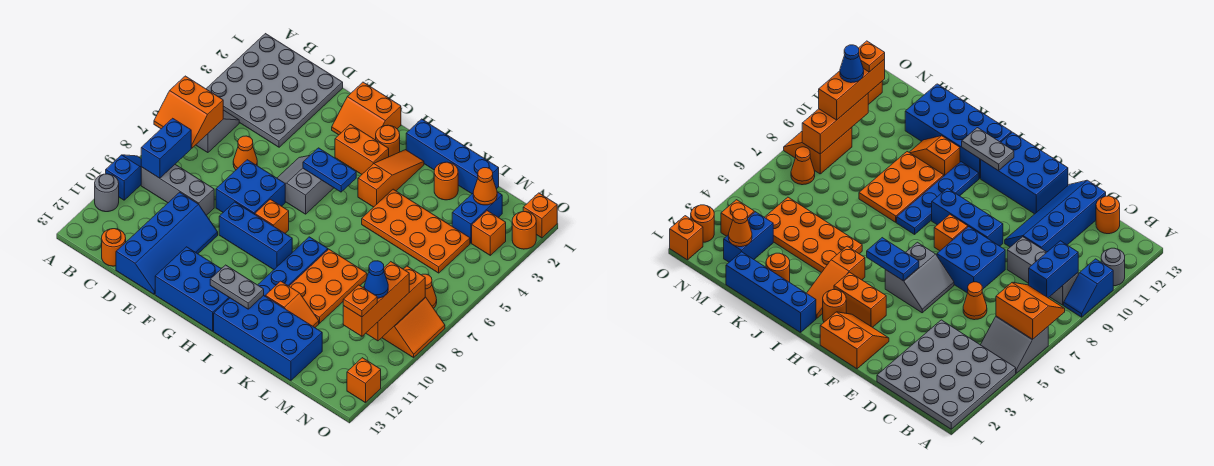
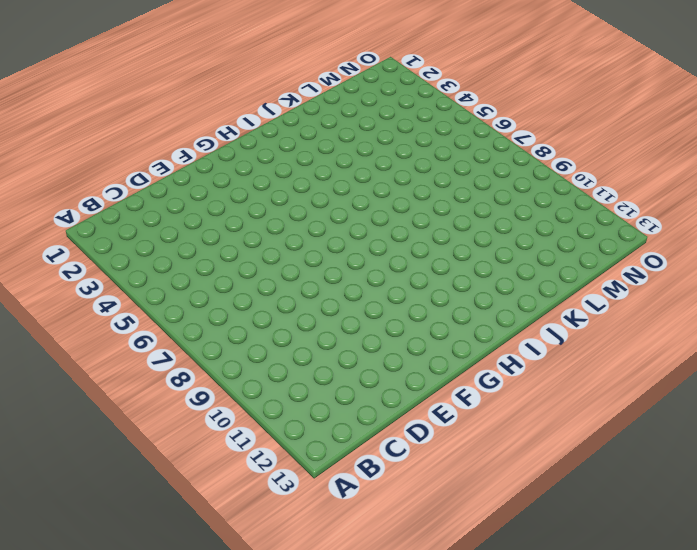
none -> grey plate A1:D4 level 1
none -> grey slope A5:B6 level 1 top 6
none -> blue slope A9:A10 level 1 top 10
none -> grey round brick A11 level 1

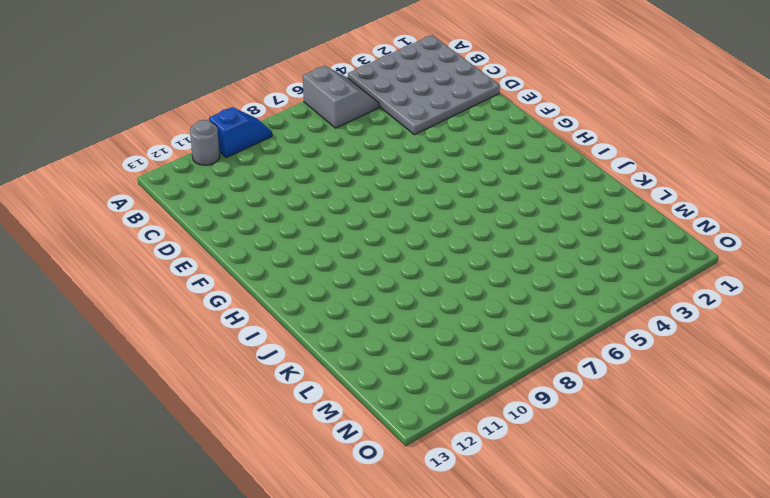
none -> grey brick B9:D9 level 1
none -> orange round brick C13 level 1
none -> orange cone D6 level 1
none -> blue slope D10:E13 level 1 top D

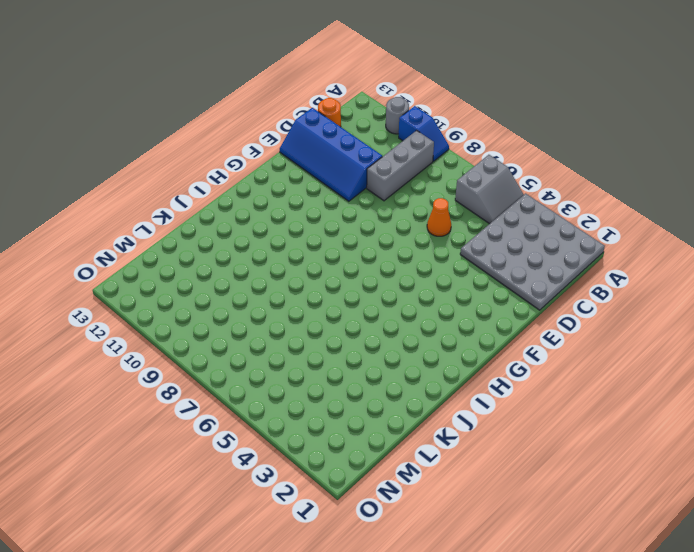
none -> blue brick E7:F8 level 1
none -> orange slope F1:G2 level 1 top 1
none -> grey slope F5:G6 level 1 top G
none -> blue brick F9:H9 level 1

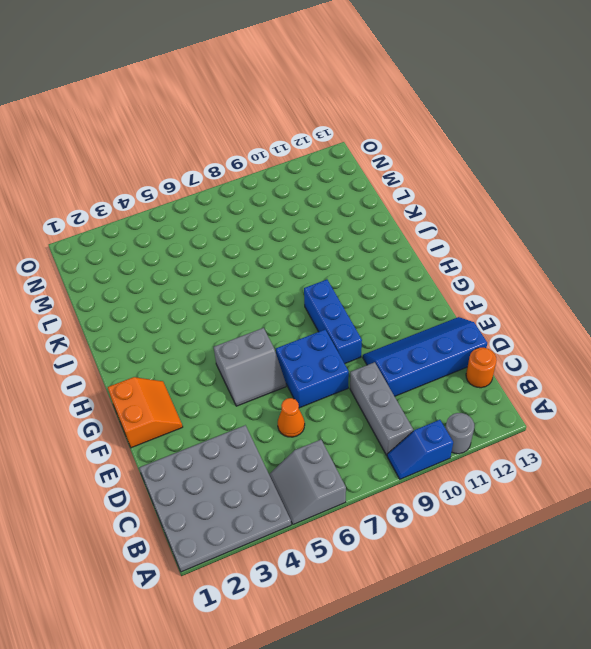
none -> blue brick F12:H13 level 1
none -> orange brick G3:H3 level 1
none -> orange brick G8 level 1
none -> orange round brick H2 level 1

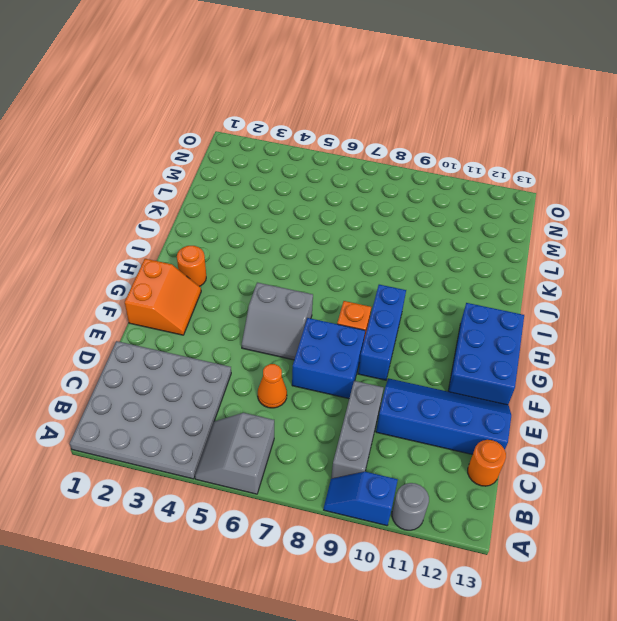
none -> orange brick G3:H3 level 1
none -> blue brick I1:L1 level 1
none -> orange slope I2:I4 level 1 top 4
none -> blue plate I8:I11 level 1

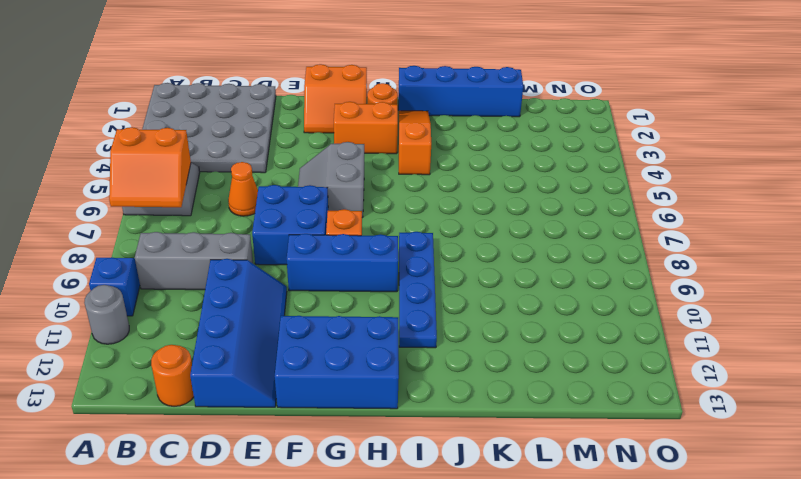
none -> blue brick I12:L13 level 1
none -> orange plate J4:M5 level 1
none -> orange plate J8:K10 level 1
none -> orange slope J11:K11 level 1 top J

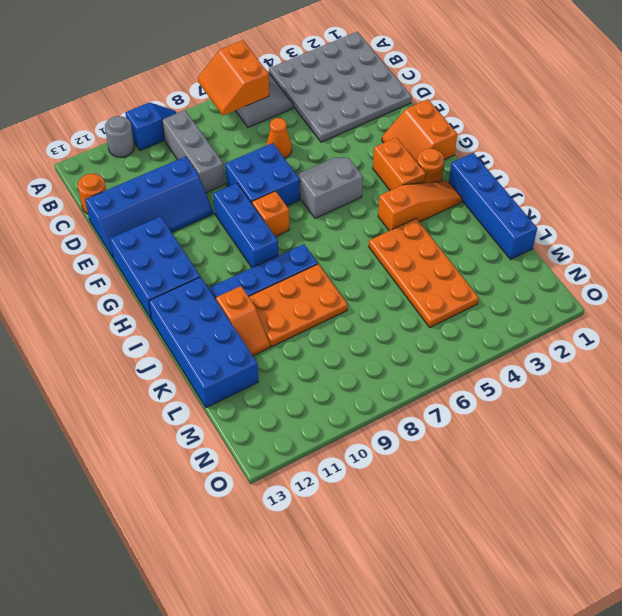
none -> orange round brick K2 level 1
none -> blue brick M2:M3 level 1
none -> orange brick N3 level 1
none -> orange cone N7 level 1

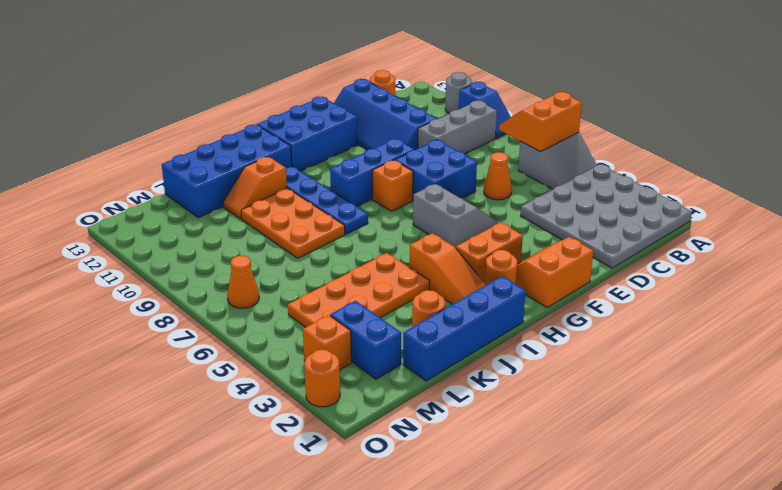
none -> orange slope N8:O9 level 1 top N
none -> orange brick O1 level 1
none -> orange brick O12 level 1
none -> blue brick B8:B9 level 2

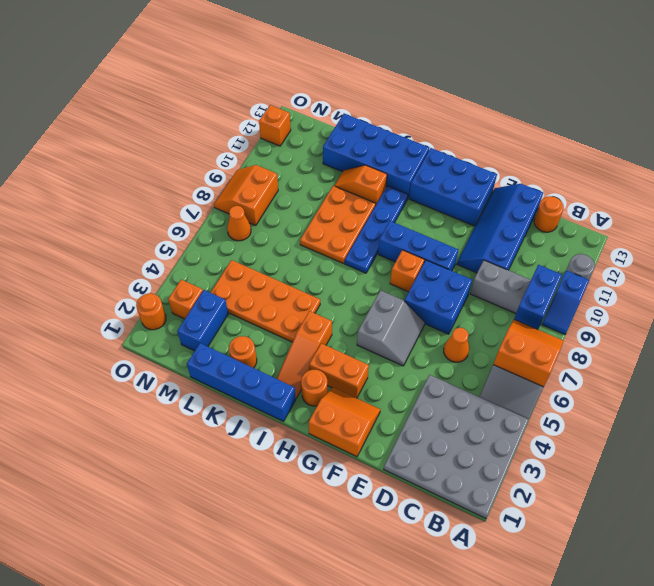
none -> orange brick O1 level 1
none -> blue plate G5:H5 level 2
none -> grey plate H12:I12 level 2
none -> orange cone M2 level 2

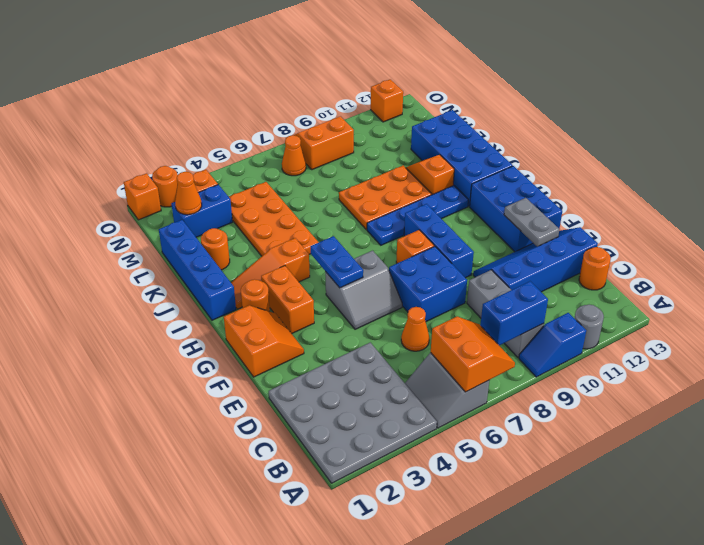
grey plate E12:F12 level 2 -> grey plate H12:I12 level 2
none -> orange brick N8:N10 level 2
none -> orange brick N9:N11 level 3
none -> blue cone N10 level 4
none -> orange plate N11 level 4

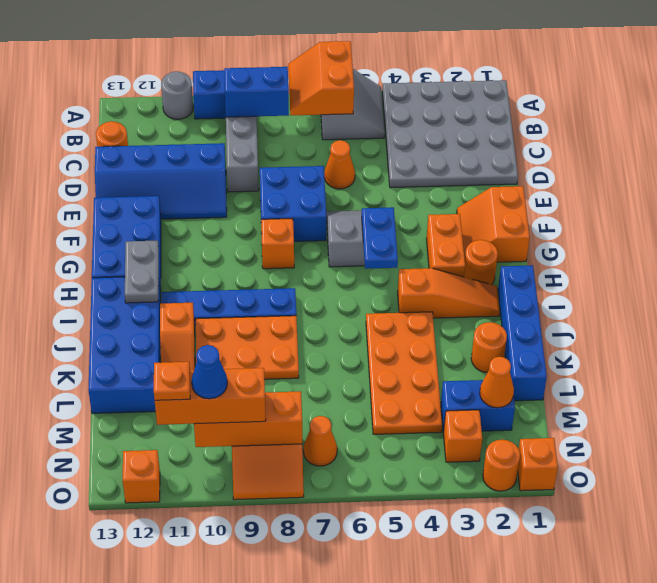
none -> blue brick F9:H9 level 1

